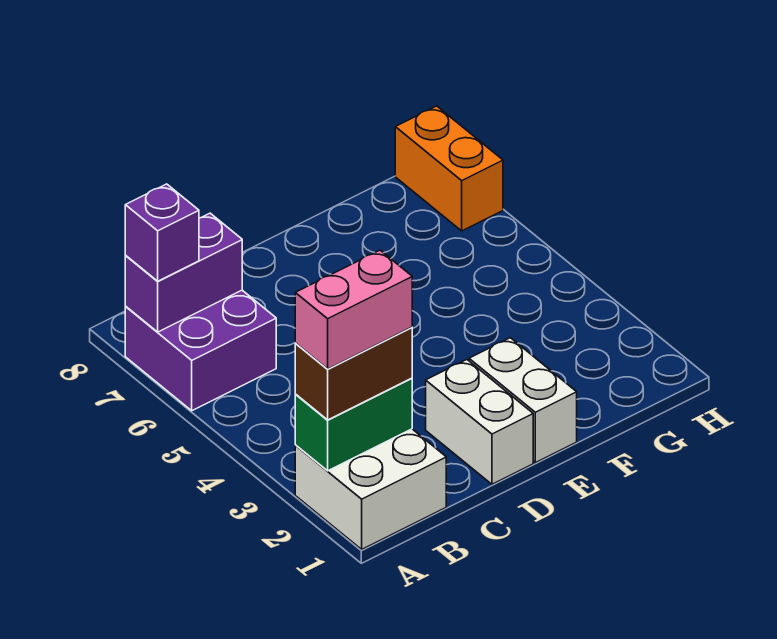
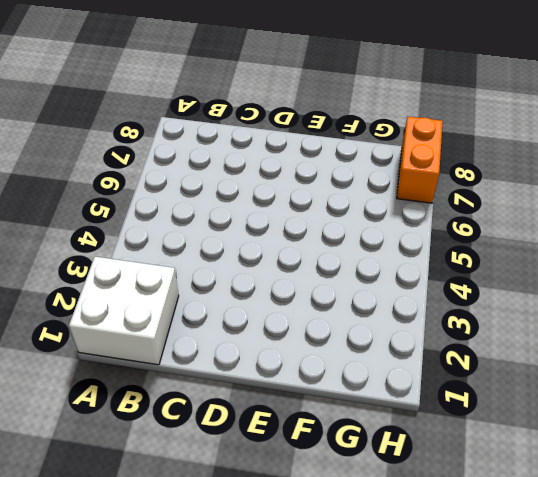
none -> purple brick A6:B7 level 1
none -> white brick D1:D2 level 1

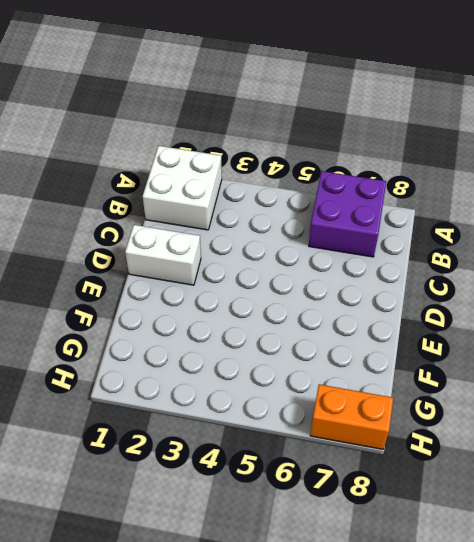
none -> white brick E1:E2 level 1
none -> green brick A2:B2 level 2

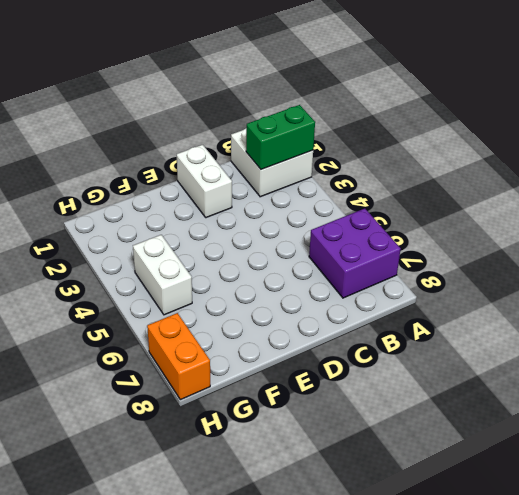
white brick G4:G5 level 1 -> white brick E1:E2 level 1
none -> purple brick A7:B7 level 2
none -> brown brick A2:B2 level 3

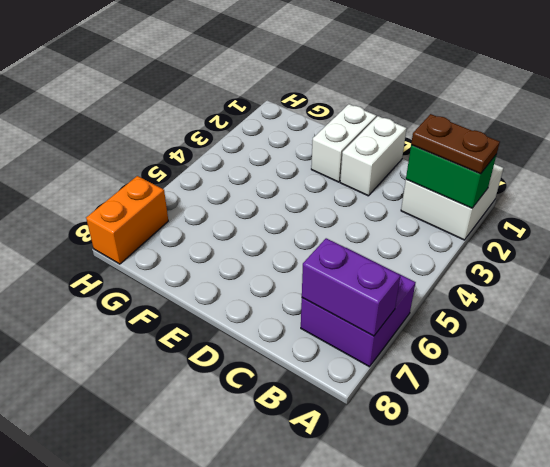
brown plate A2:B2 level 3 -> brown brick A2:B2 level 3
none -> purple brick A7 level 3
none -> pink brick A2:B2 level 4

